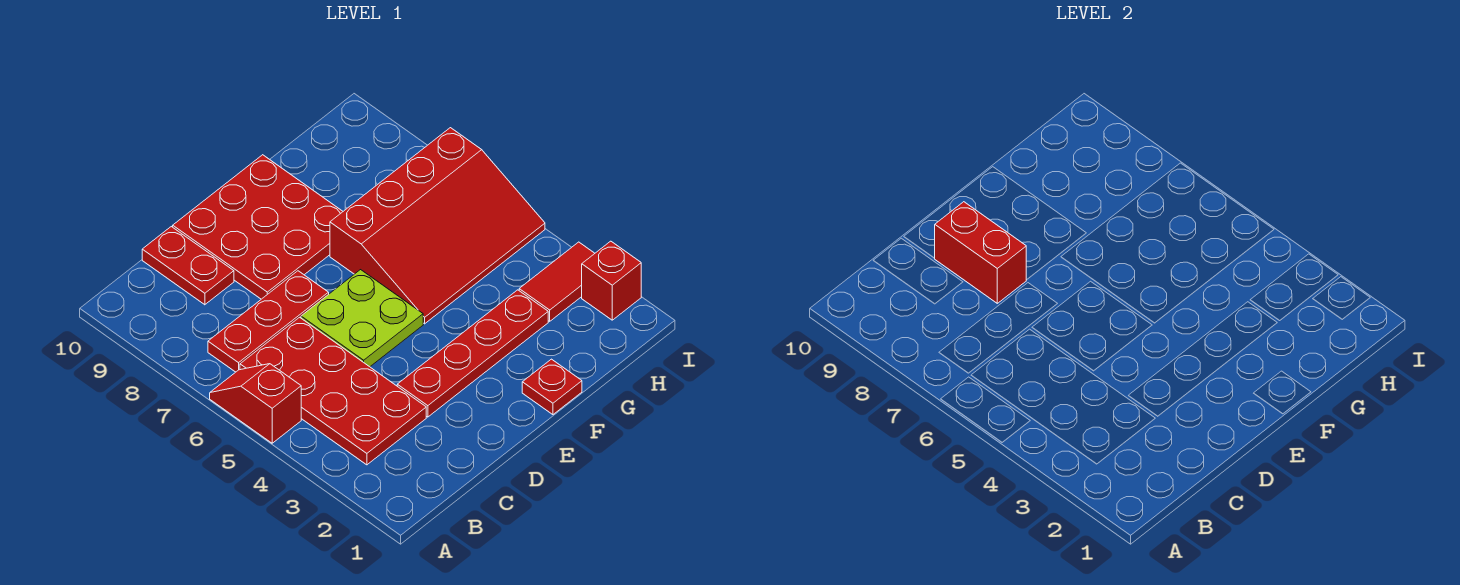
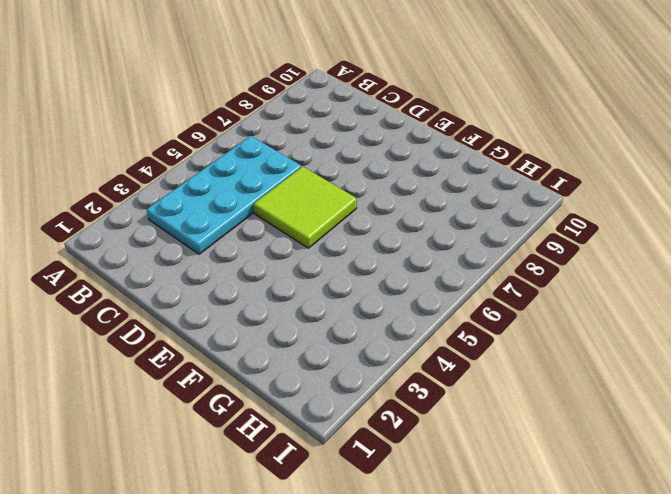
cyan plate B3:C6 level 1 -> red plate B3:C6 level 1
lime tile D5:E6 level 1 -> lime plate D5:E6 level 1
none -> red slope A5:A6 level 1 top 5
none -> red plate B7:D7 level 1
none -> red plate C9:C10 level 1

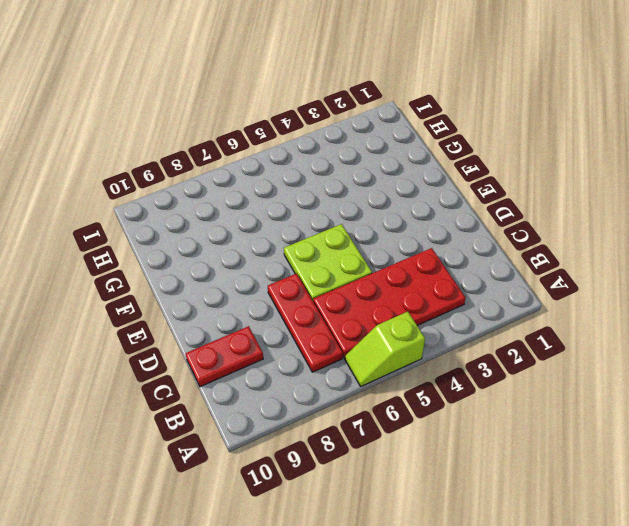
lime slope A5:A6 level 1 top 5 -> red slope A5:A6 level 1 top 5
none -> red plate D3:G3 level 1
none -> red plate D8:F10 level 1
none -> red plate F1 level 1

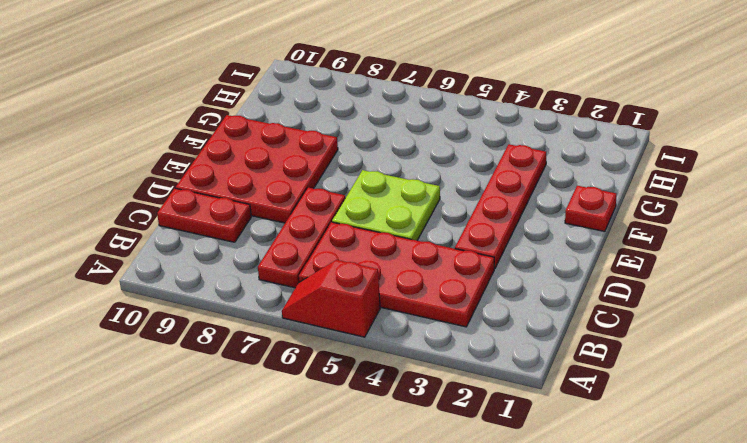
none -> red slope F5:I7 level 1 top 7
none -> red tile H3:I3 level 1
none -> red brick I2 level 1

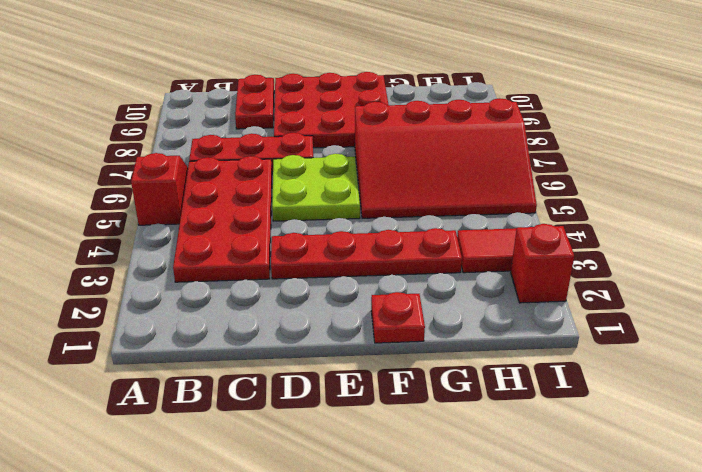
none -> red brick D8:D9 level 2

